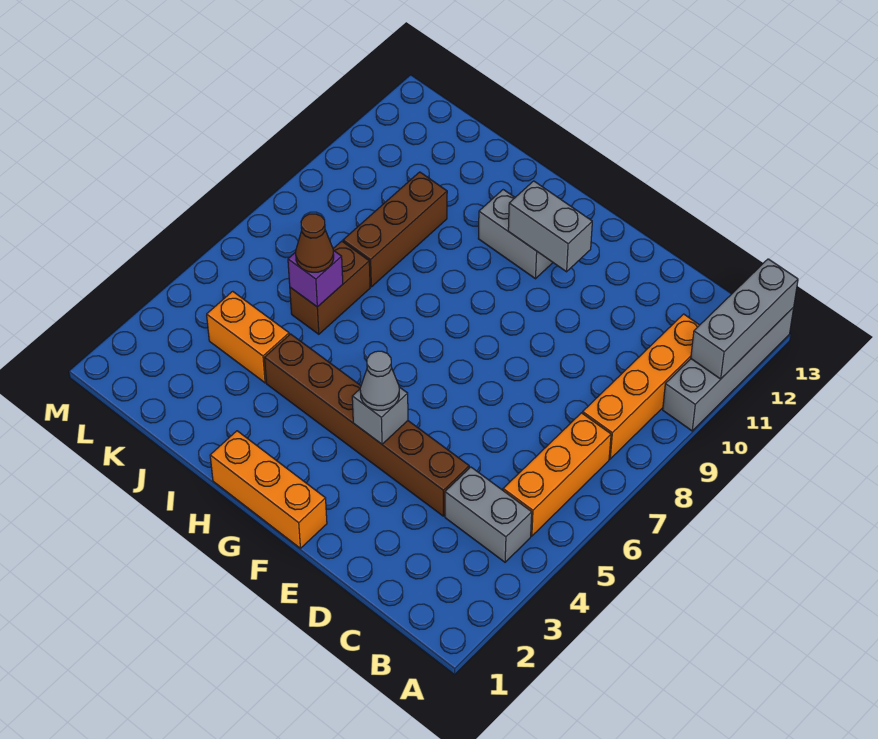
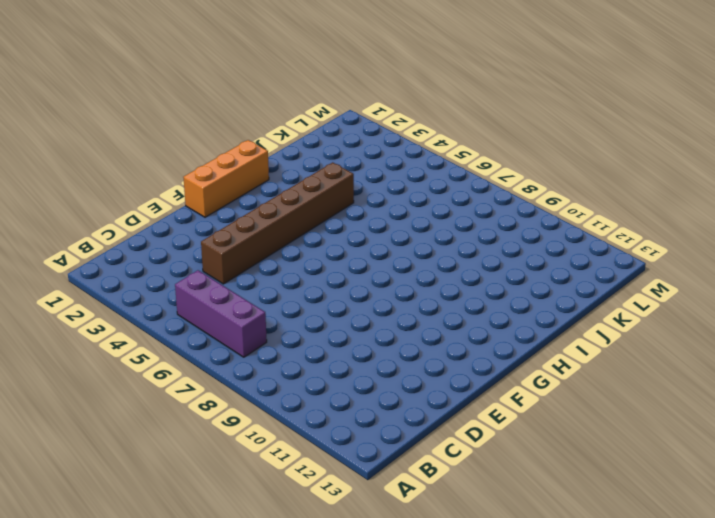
purple brick B5:B7 level 1 -> orange brick B5:B7 level 1
none -> grey brick A10:A13 level 1
none -> grey brick B4:C4 level 1
none -> orange brick B8:B11 level 1

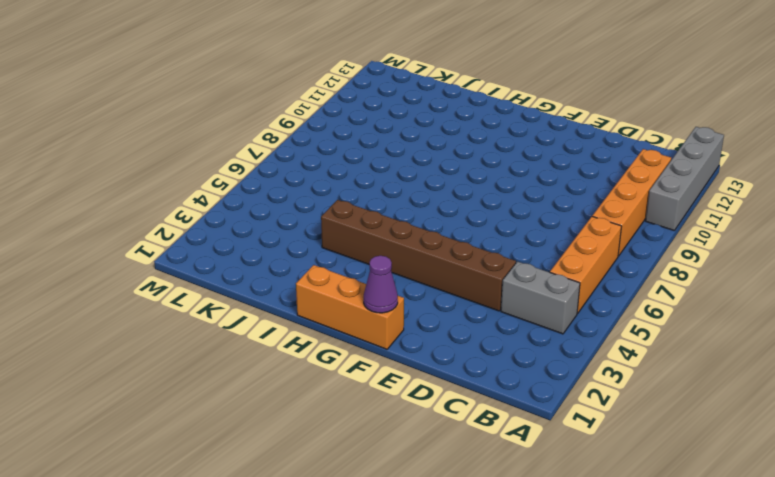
purple cone F1 level 2 -> none
none -> grey brick G11:H11 level 1
none -> orange brick J4:K4 level 1
none -> brown brick J6:J7 level 1

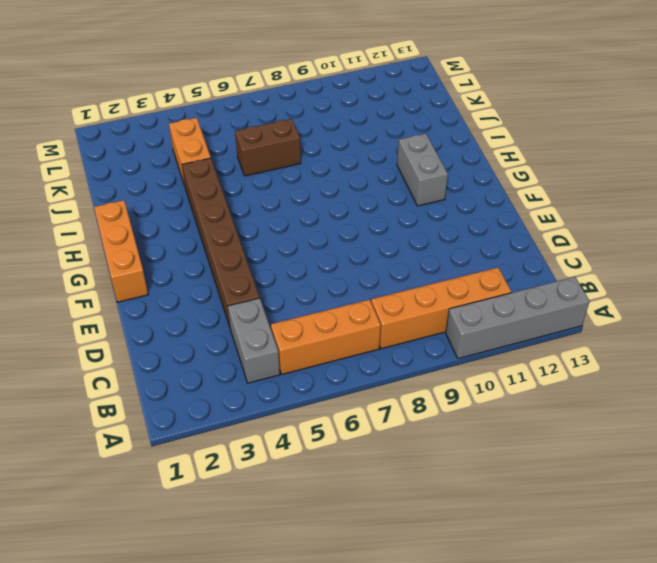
none -> brown brick J8:J10 level 1
none -> grey brick A11:A13 level 2
none -> grey brick F4 level 2

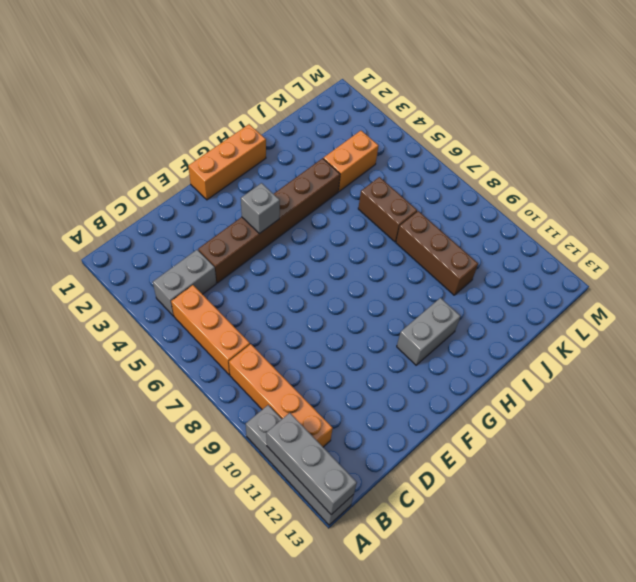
none -> grey brick F11:G11 level 2
none -> purple brick J6 level 2
none -> grey cone F4 level 3

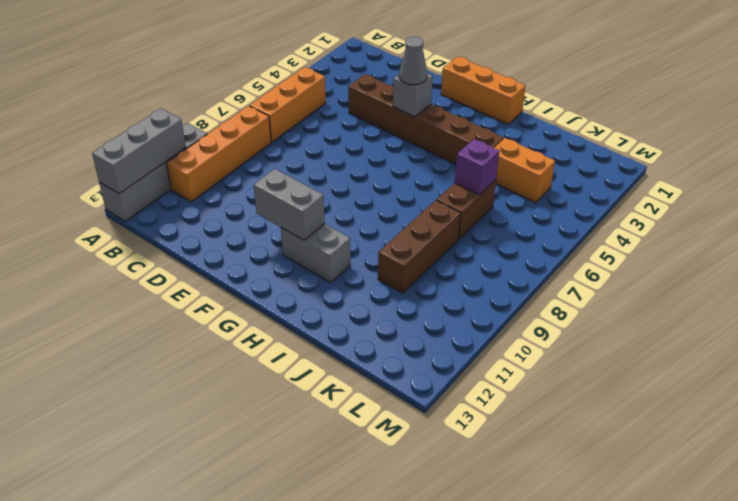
none -> grey brick B4:C4 level 1
none -> brown cone J6 level 3

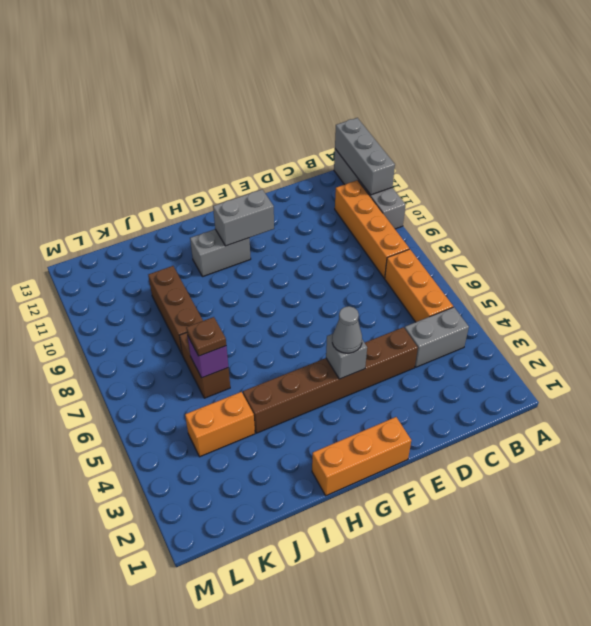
brown plate J6 level 3 -> brown cone J6 level 3

